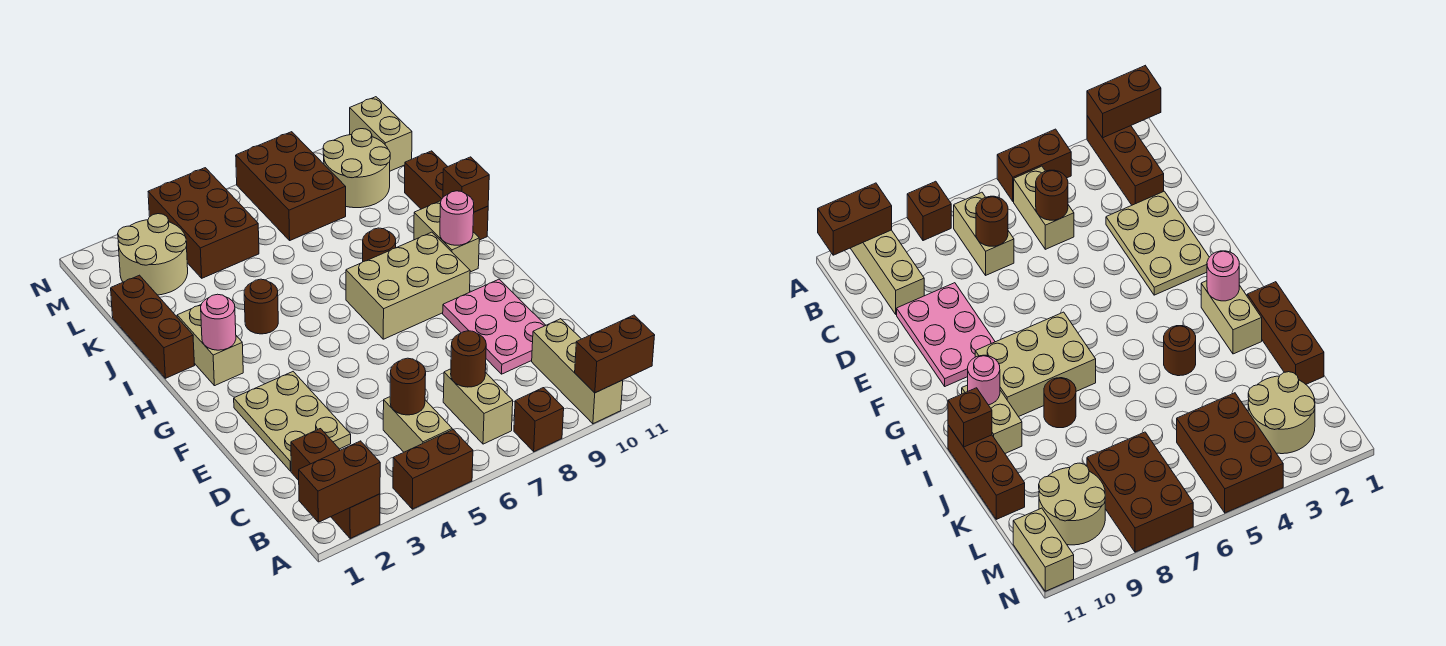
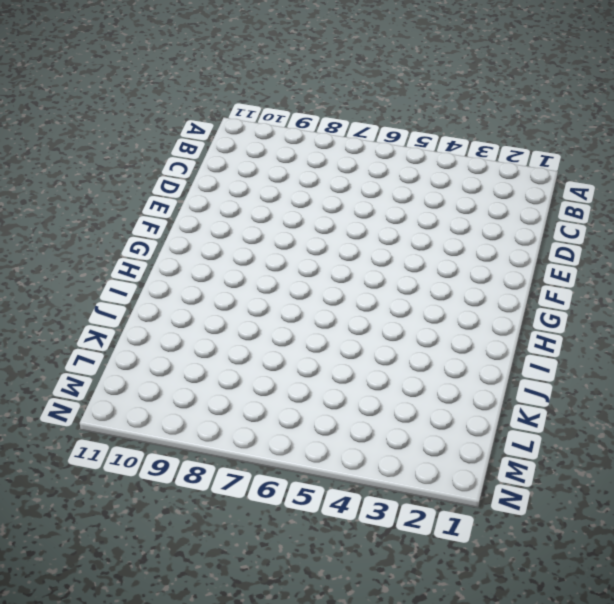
none -> brown brick A2:C2 level 1
none -> brown brick A4:A5 level 1
none -> brown brick A8 level 1

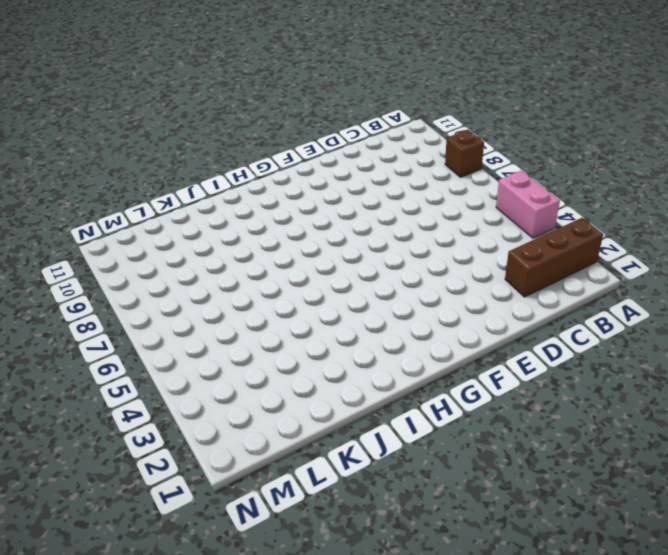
pink brick A4:A5 level 1 -> brown brick A4:A5 level 1
none -> tan brick A10:C10 level 1
none -> tan brick B5:C5 level 1
none -> tan brick B7:C7 level 1

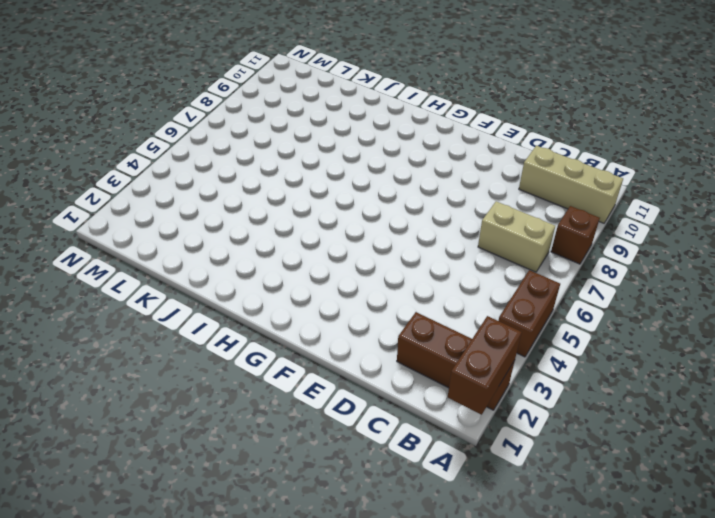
none -> tan brick B5:C5 level 1
none -> tan plate D2:F3 level 1
none -> pink plate D9:F10 level 1

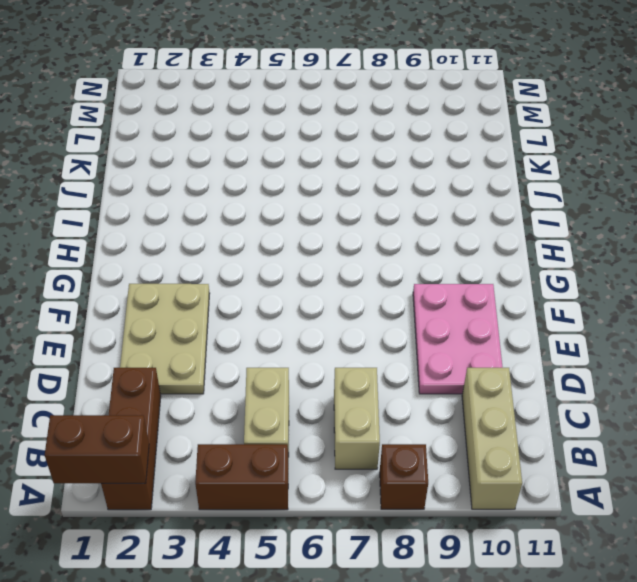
none -> tan brick G7:H9 level 1
none -> tan brick H2:I2 level 1
none -> tan brick H10:I10 level 1

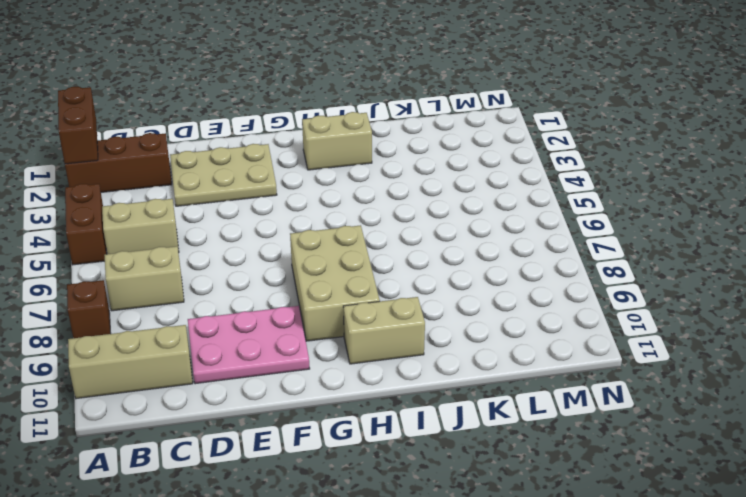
none -> brown brick I1:K1 level 1
none -> brown round brick I4 level 1
none -> brown round brick I8 level 1

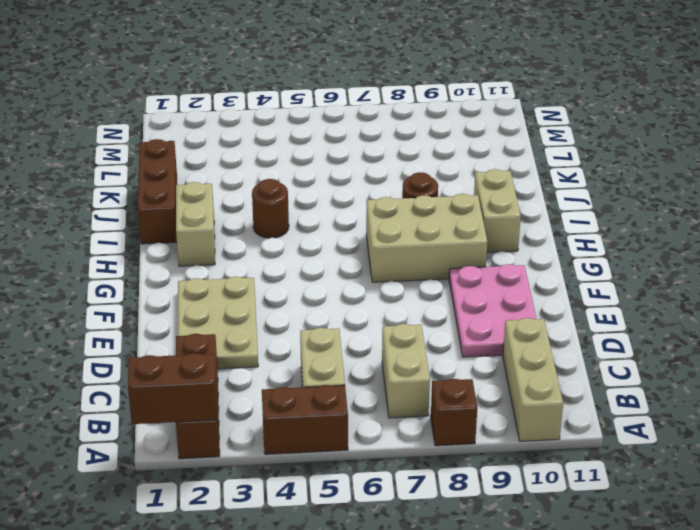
none -> brown brick I11:K11 level 1
none -> tan round brick L2:M3 level 1
none -> brown brick L4:N5 level 1

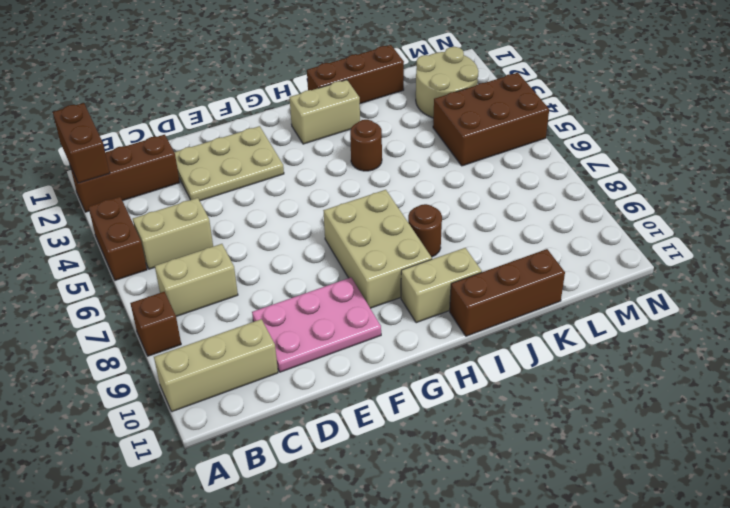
none -> brown brick L7:N8 level 1
none -> tan round brick L9:M10 level 1
none -> tan brick M11:N11 level 1

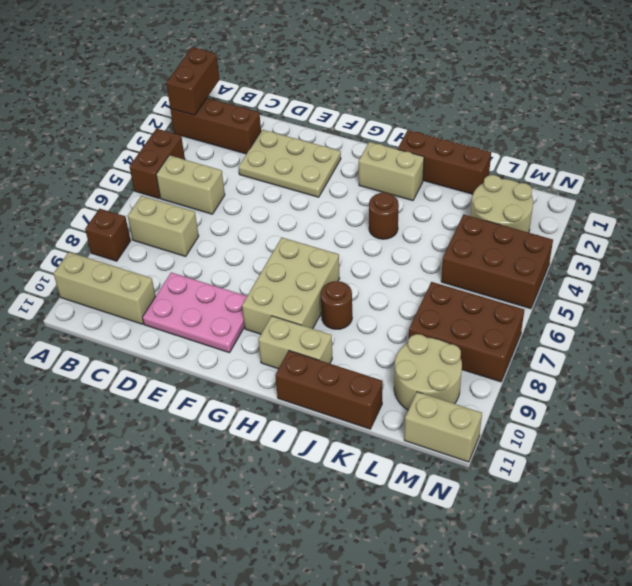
none -> brown brick A10:A11 level 2
none -> brown round brick C5 level 2
none -> brown round brick C7 level 2

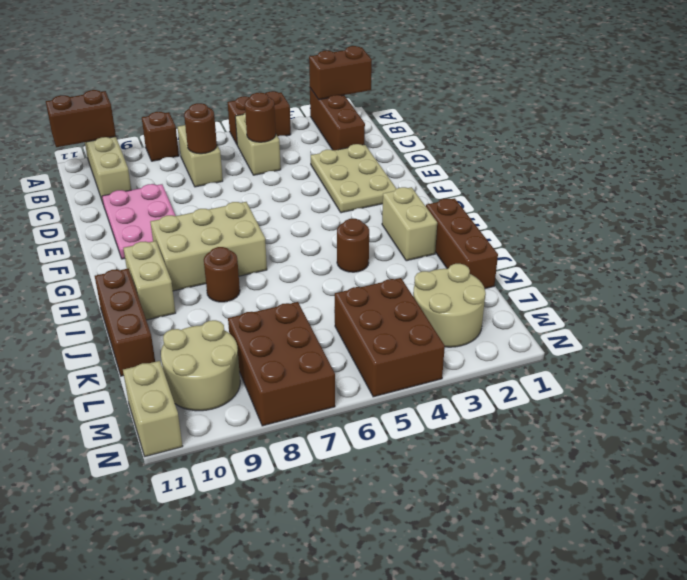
none -> pink round brick H2 level 2
none -> pink round brick H10 level 2
none -> brown brick I11 level 2

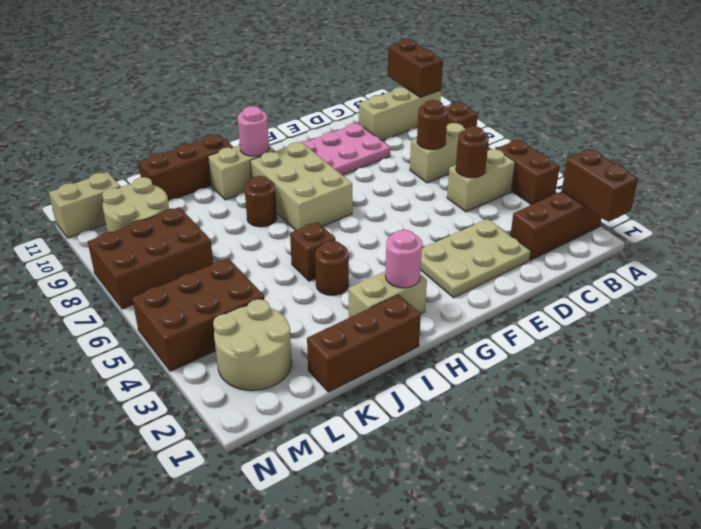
brown brick I5 level 1 -> brown brick I11 level 2

